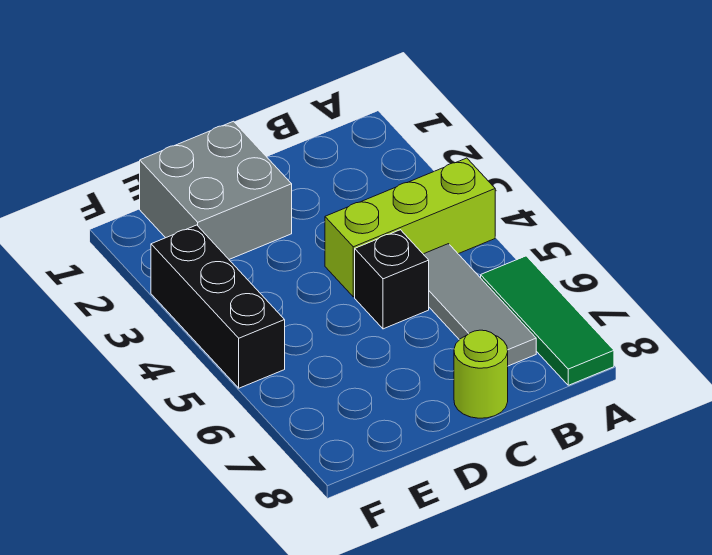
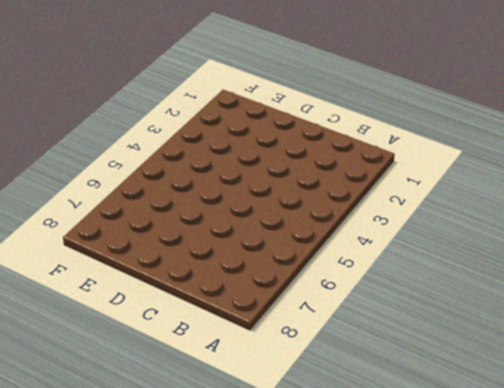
none -> lime brick A4:C4 level 1
none -> green tile A6:A8 level 1

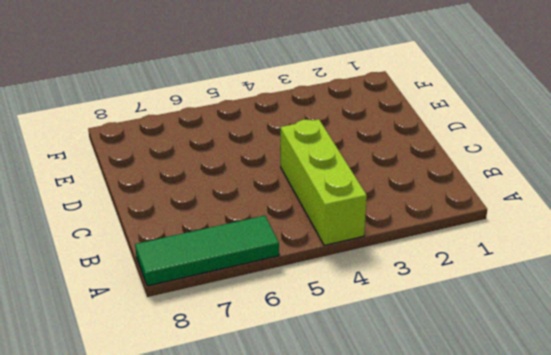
none -> grey tile B5:B7 level 1
none -> black brick C5 level 1

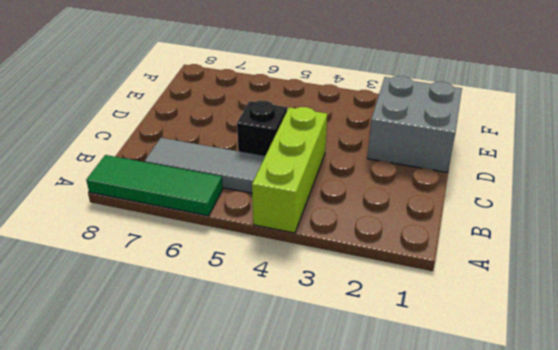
none -> lime round brick C8 level 1
none -> black brick F3:F5 level 1

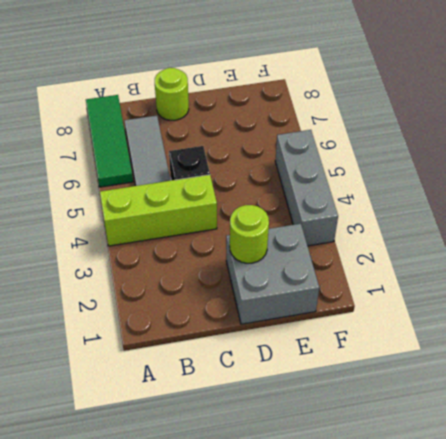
lime round brick D2 level 2 -> none
grey brick F3:F5 level 1 -> black brick F3:F5 level 1

